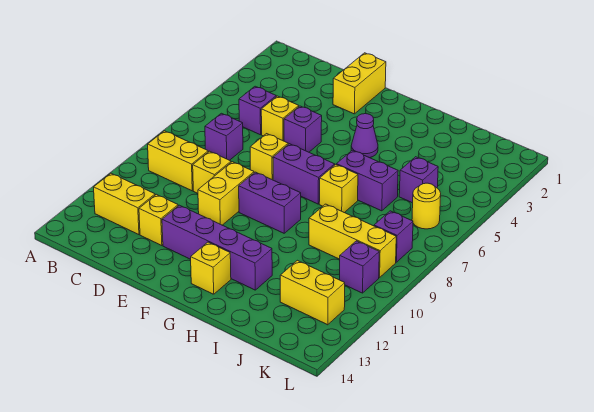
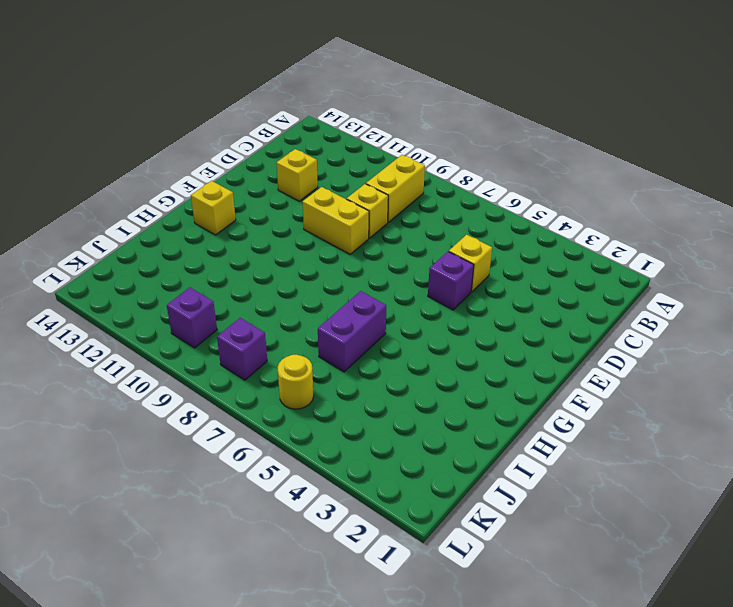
none -> yellow brick B12:C12 level 1
none -> purple brick C5 level 1
none -> purple brick C7 level 1

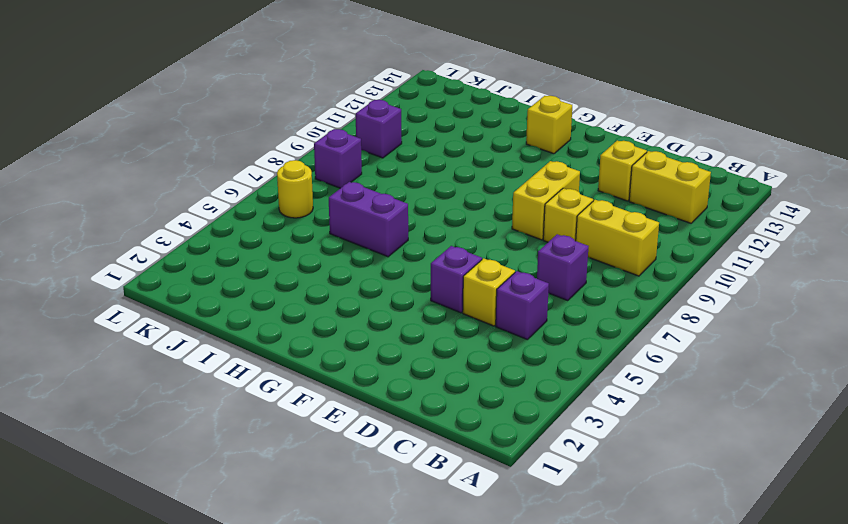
none -> yellow brick E1:E2 level 1
none -> yellow brick E7 level 1
none -> purple brick E12:H12 level 1

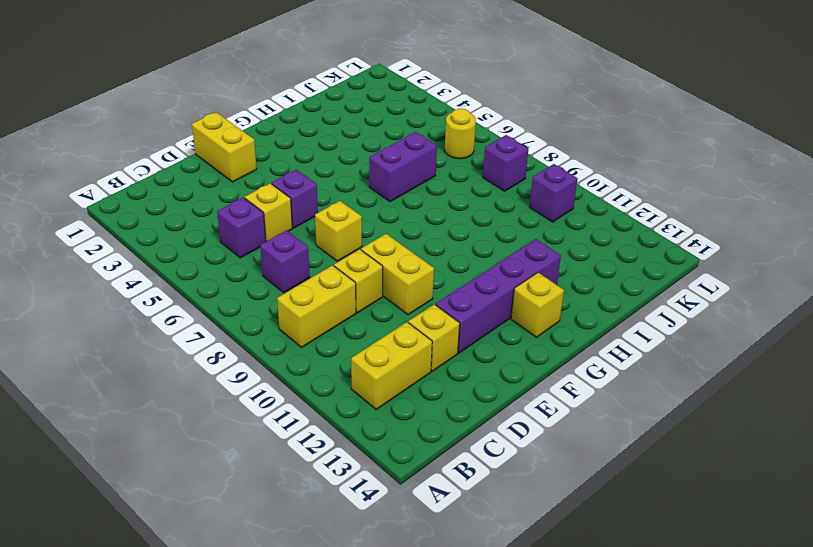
none -> purple brick F7:G7 level 1
none -> purple brick F9:G9 level 1
none -> purple cone G4 level 1

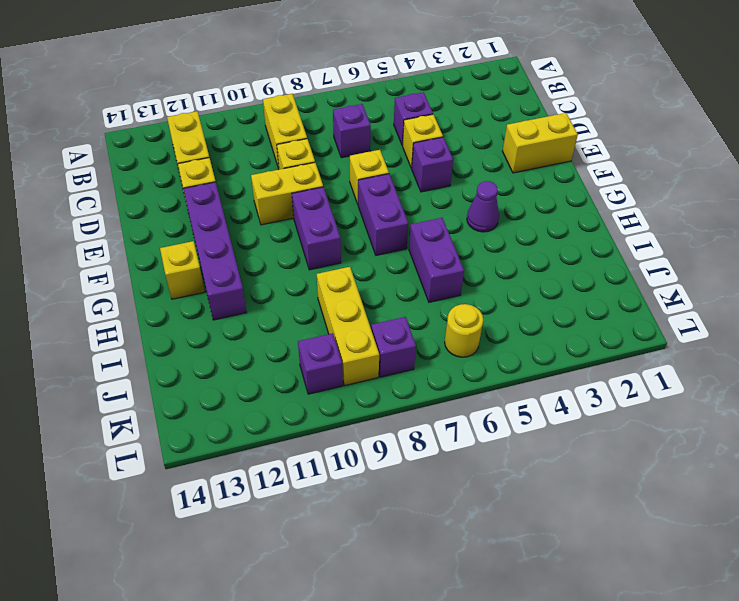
none -> yellow brick H7 level 1
none -> purple brick J5 level 1
none -> yellow brick J12:K12 level 1

